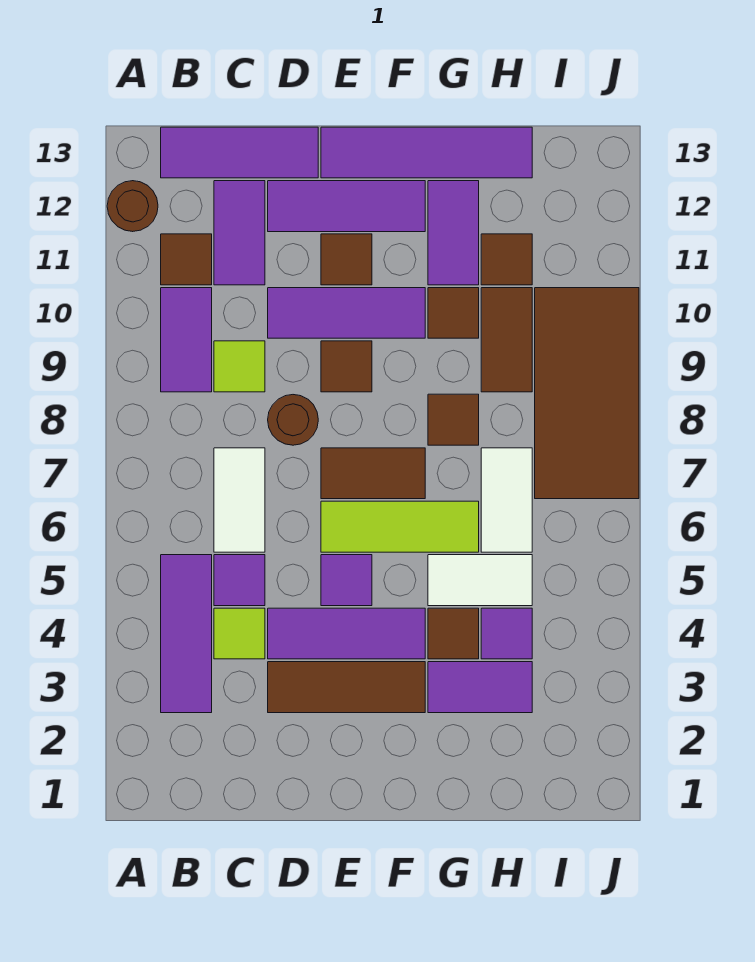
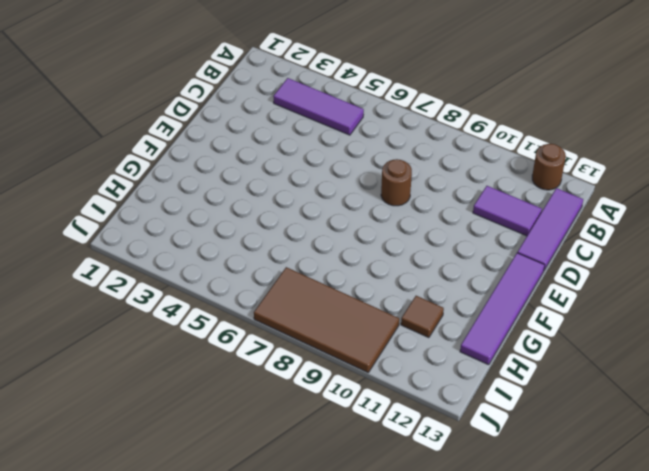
none -> purple tile B9:B10 level 1
none -> brown tile B11 level 1
none -> lime tile C4 level 1
none -> purple tile C5 level 1

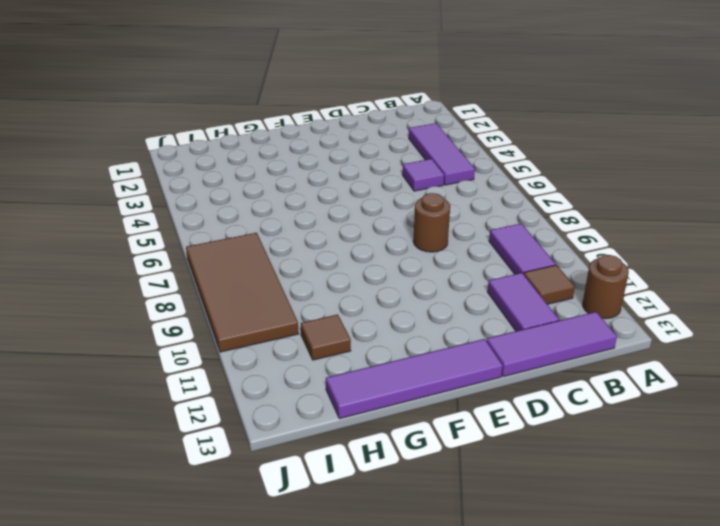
none -> lime tile C4 level 1
none -> white tile C6:C7 level 1
none -> lime tile C9 level 1
none -> brown tile D3:F3 level 1

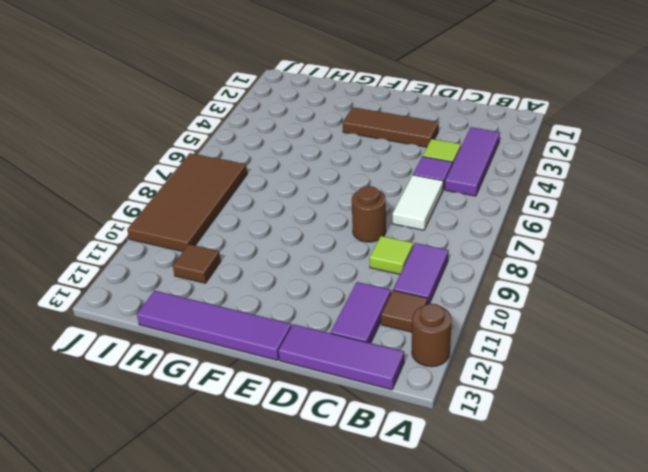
none -> purple tile D4:F4 level 1
none -> purple tile D10:F10 level 1
none -> purple tile D12:F12 level 1
none -> purple tile E5 level 1

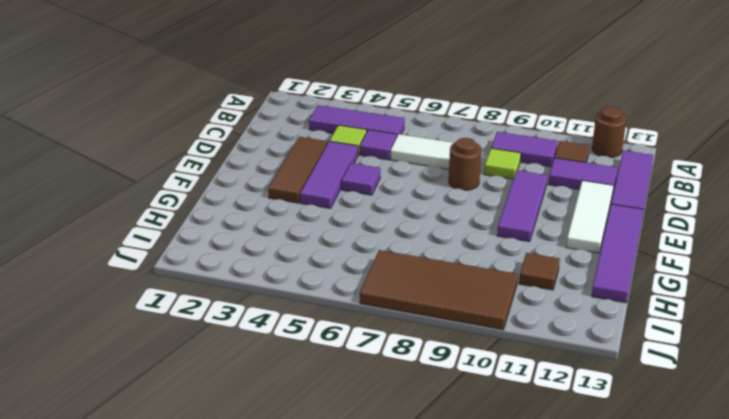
white tile D12:F12 level 1 -> purple tile D12:F12 level 1
none -> lime tile E6:G6 level 1
none -> brown tile E7:F7 level 1
none -> brown tile E9 level 1
none -> brown tile E11 level 1

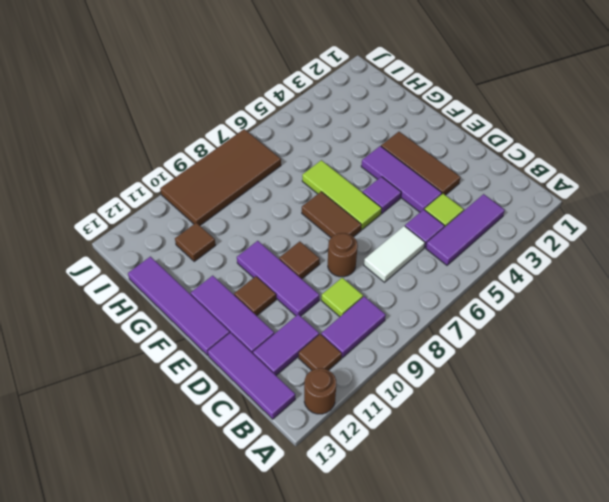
none -> purple tile G3:H3 level 1
none -> brown tile G4 level 1
none -> white tile G5:H5 level 1
none -> brown tile G8 level 1

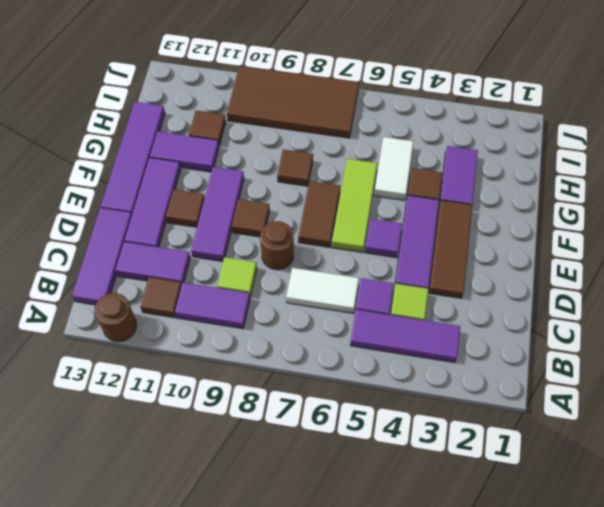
none -> brown tile G10 level 1
none -> purple tile H4 level 1
none -> white tile H6:H7 level 1
none -> brown tile H9:H10 level 1

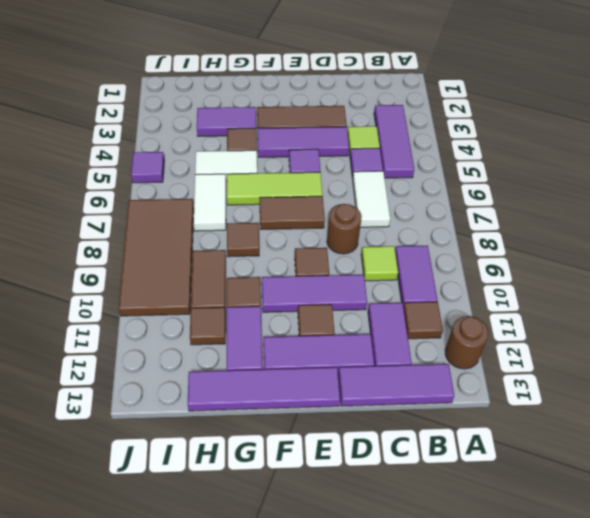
purple tile J5 level 1 -> purple tile H4 level 1

